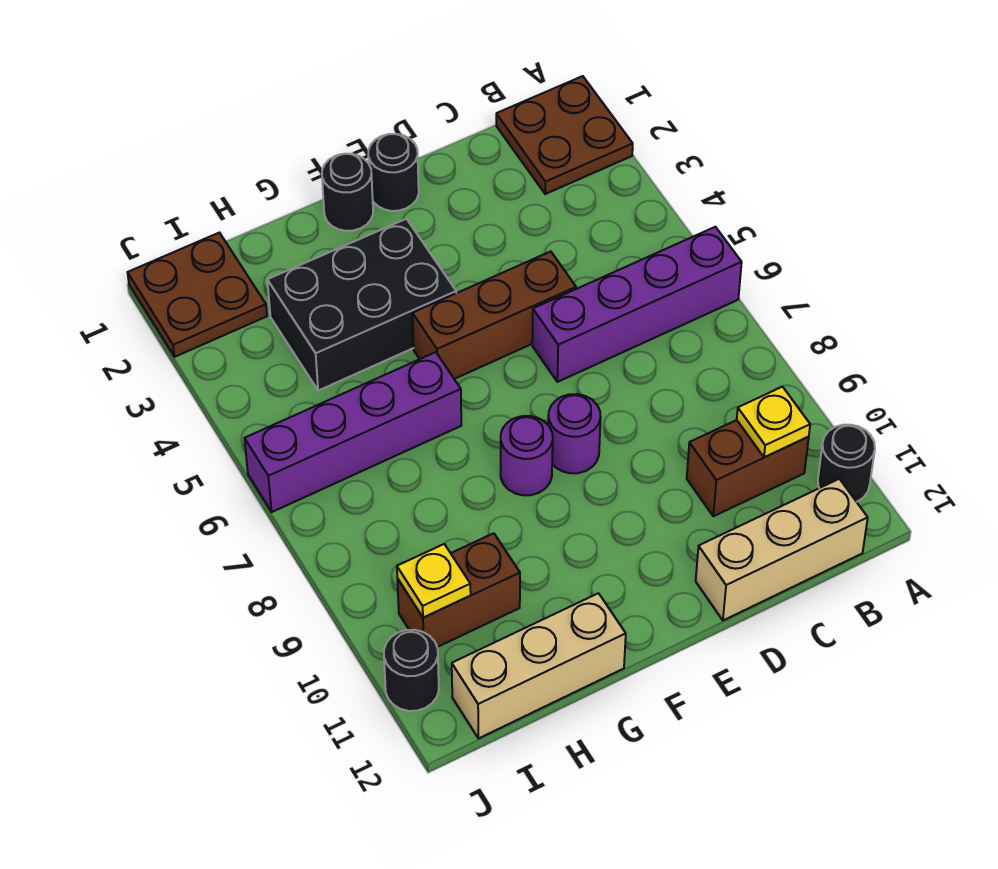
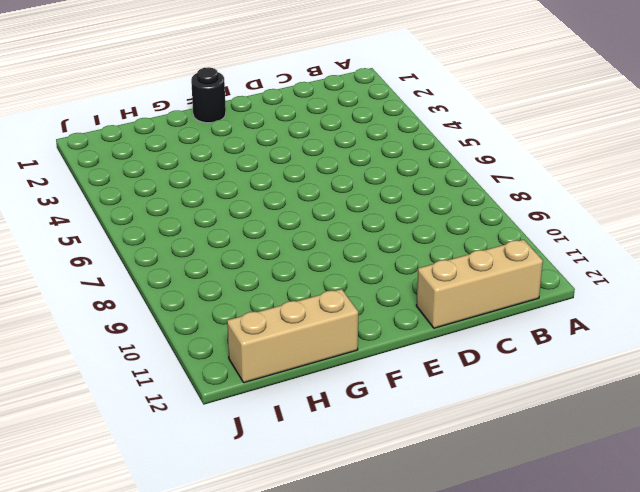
none -> brown plate A1:B2 level 1
none -> purple brick A6:D6 level 1
none -> black round brick A11 level 1

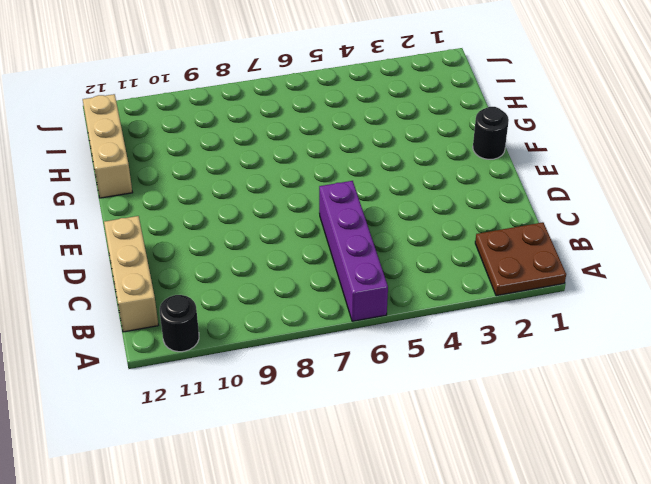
none -> brown brick B10:C10 level 1
none -> brown brick D5:F5 level 1
none -> black round brick E1 level 1

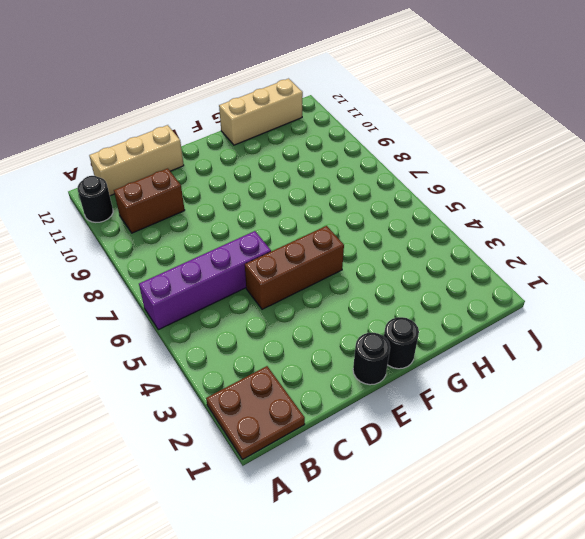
none -> purple round brick E8 level 1
none -> black brick F3:H4 level 1
none -> purple round brick F8 level 1

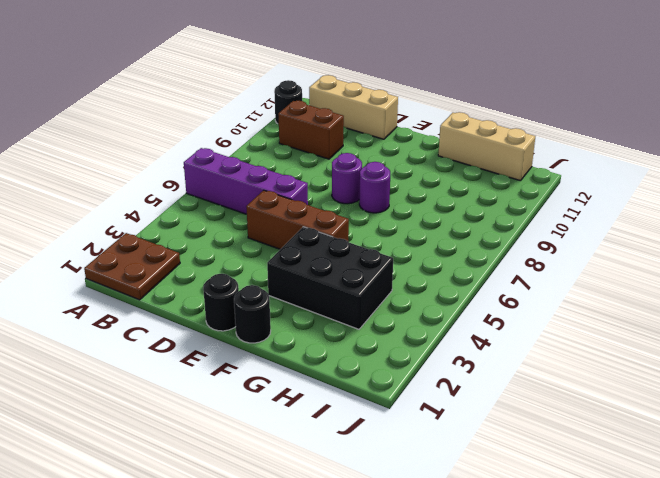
none -> purple brick G6:J6 level 1
none -> brown brick H10:I10 level 1
none -> brown plate I1:J2 level 1

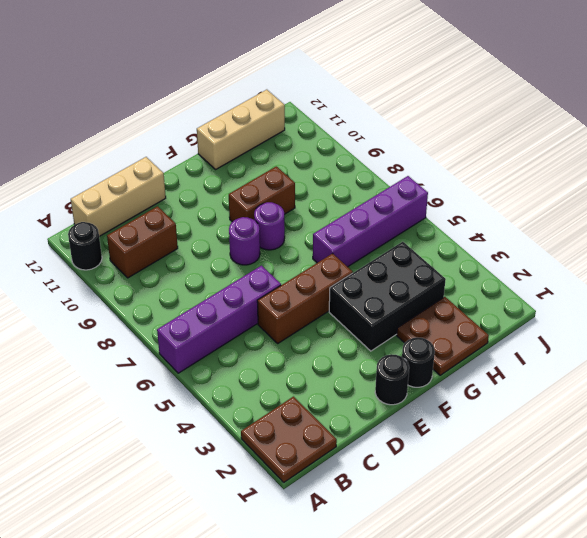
brown brick F9:G9 level 1 -> brown brick H10:I10 level 1
brown plate G1:H2 level 1 -> brown plate I1:J2 level 1
none -> black round brick J11 level 1
none -> yellow plate B10 level 2
none -> yellow plate I10 level 2

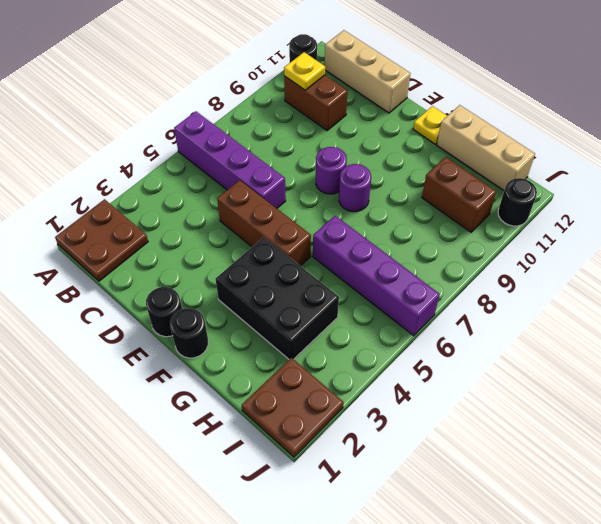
yellow plate F12 level 1 -> yellow plate I10 level 2

